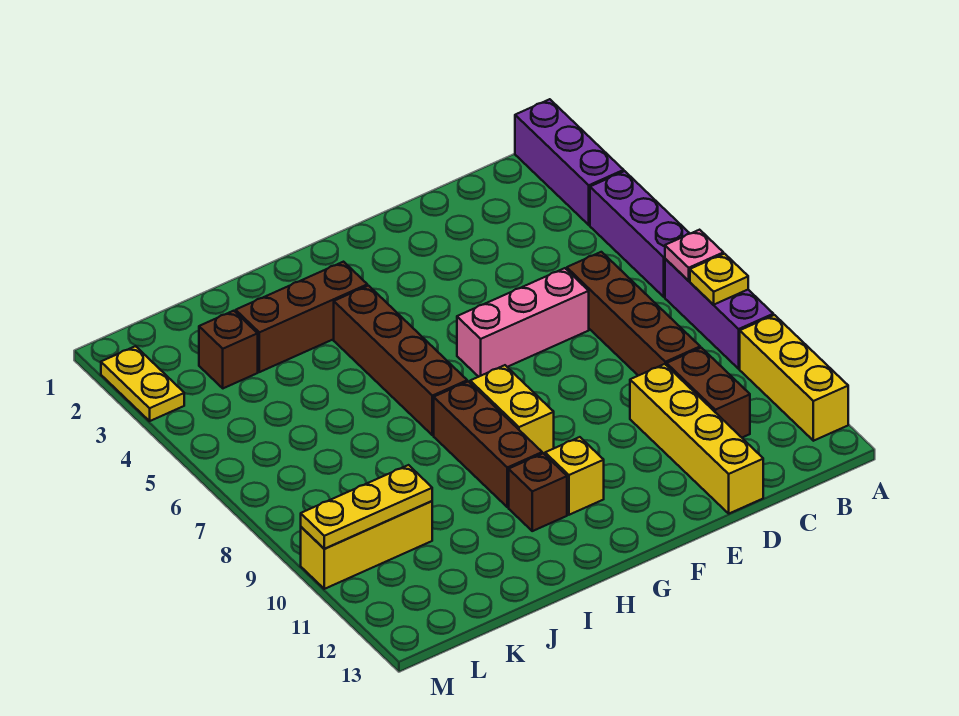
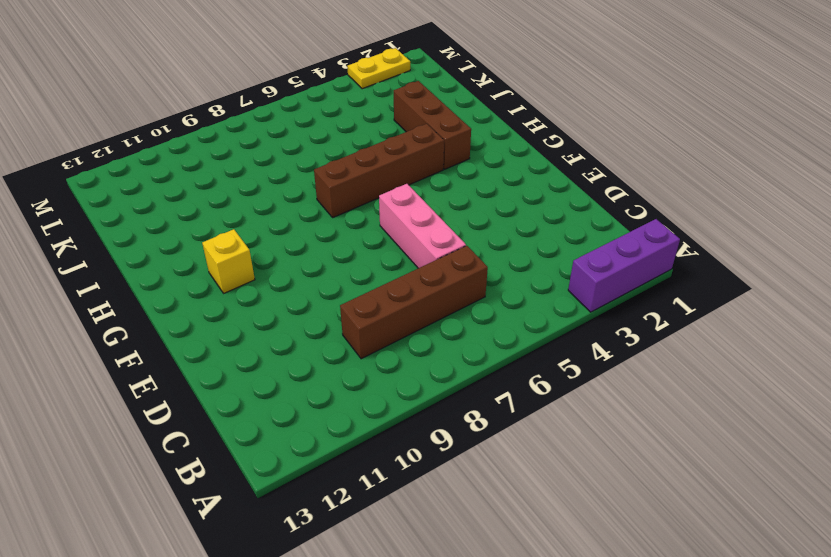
none -> purple brick A4:A6 level 1
none -> purple brick A7:A9 level 1
none -> yellow brick A10:A12 level 1

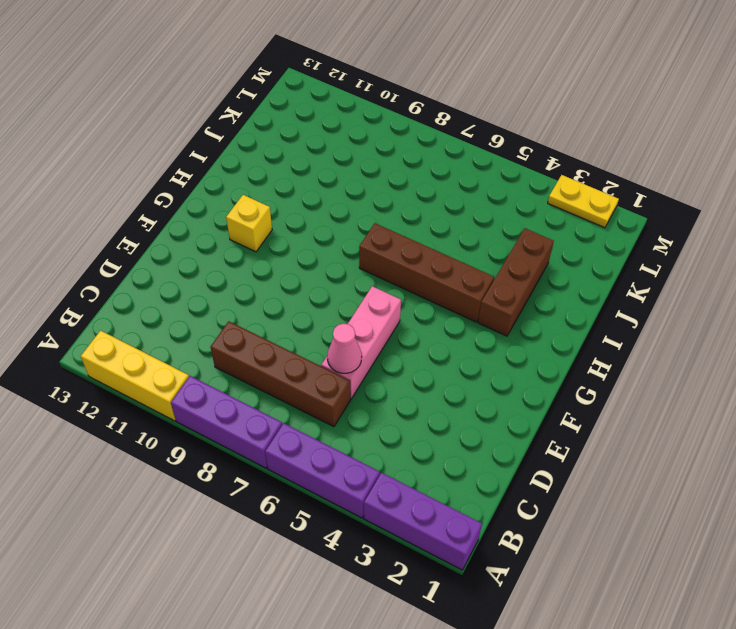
pink cone D6 level 2 -> none
none -> brown brick C10:C11 level 1
none -> yellow brick D10:D13 level 1
none -> yellow brick G8:G9 level 1

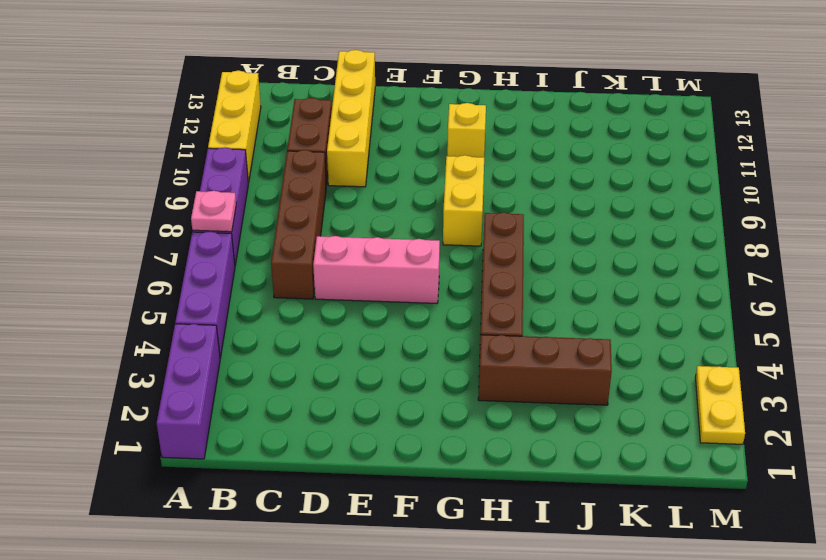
none -> brown brick H8:H10 level 1
none -> brown brick H11 level 1
none -> brown brick K3 level 1

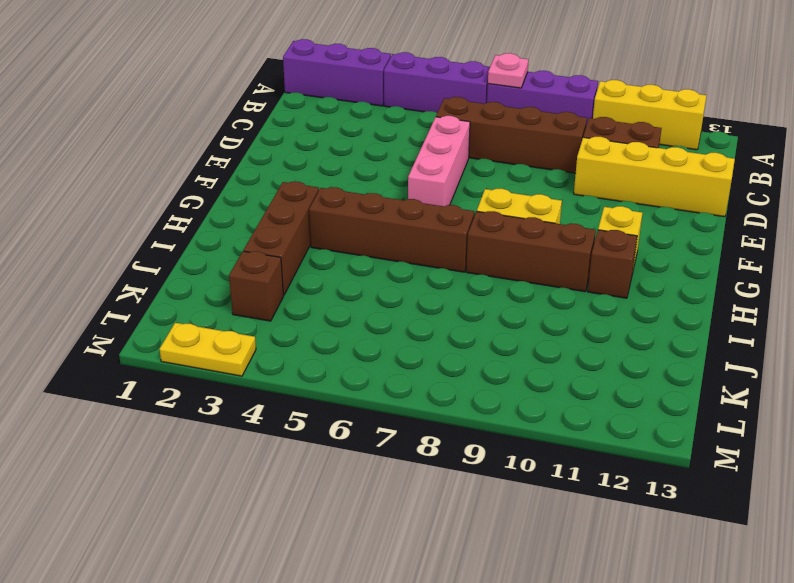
none -> yellow brick K10:M10 level 1
none -> yellow plate A8 level 2
none -> yellow plate K10:M10 level 2

